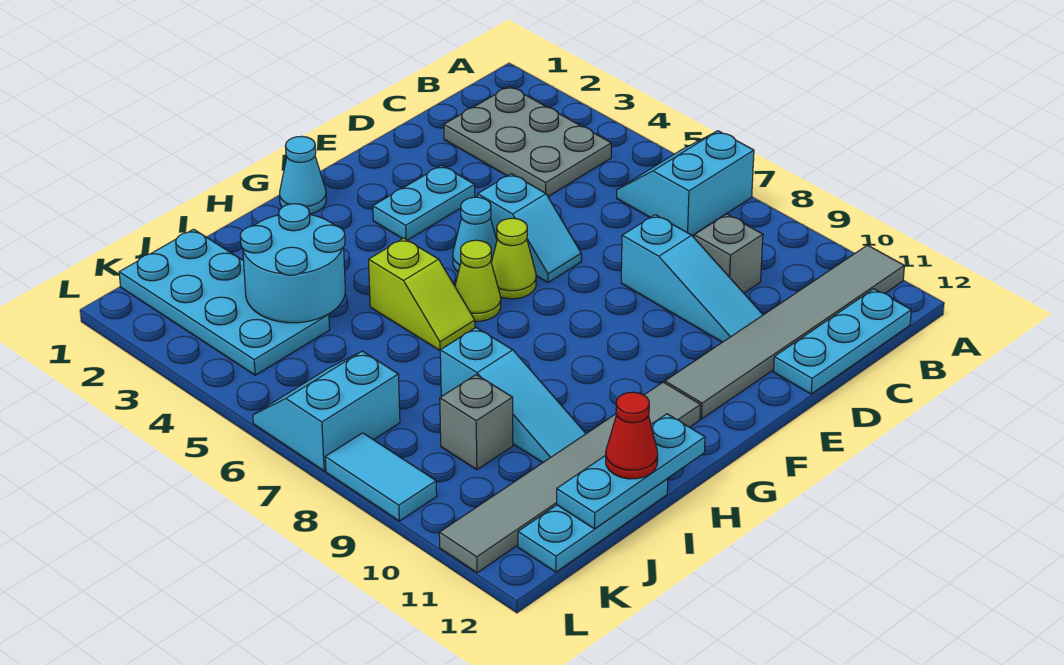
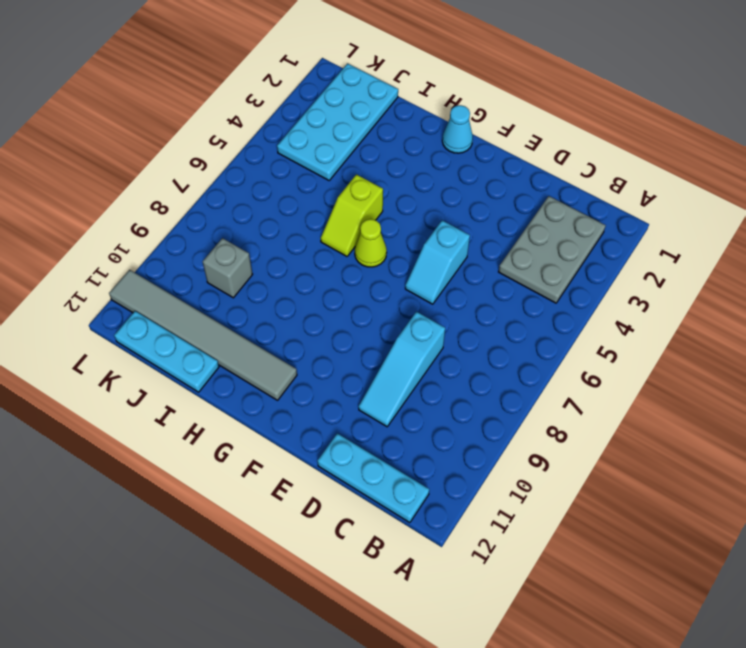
none -> cyan slope A6:B7 level 1 top 7
none -> grey tile A11:F11 level 1
none -> grey brick C9 level 1

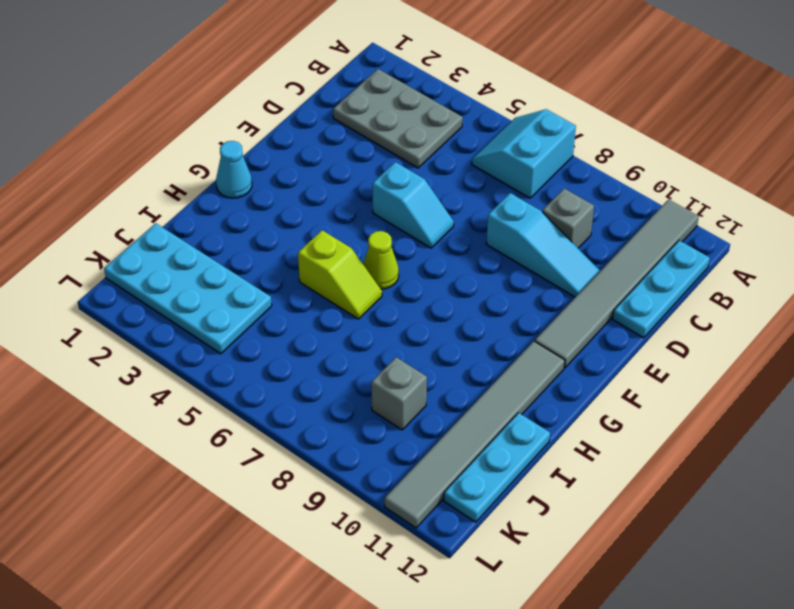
none -> cyan plate E3:F3 level 1
none -> cyan cone F5 level 1
none -> lime cone F6 level 1

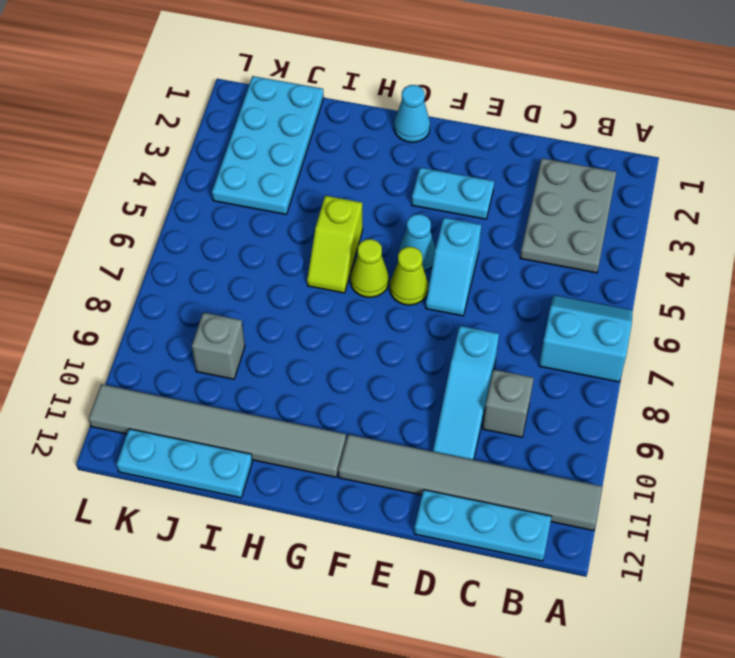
none -> cyan slope I8:I10 level 1 top 8
none -> cyan slope K6:L7 level 1 top 7
none -> cyan tile L8:L9 level 1

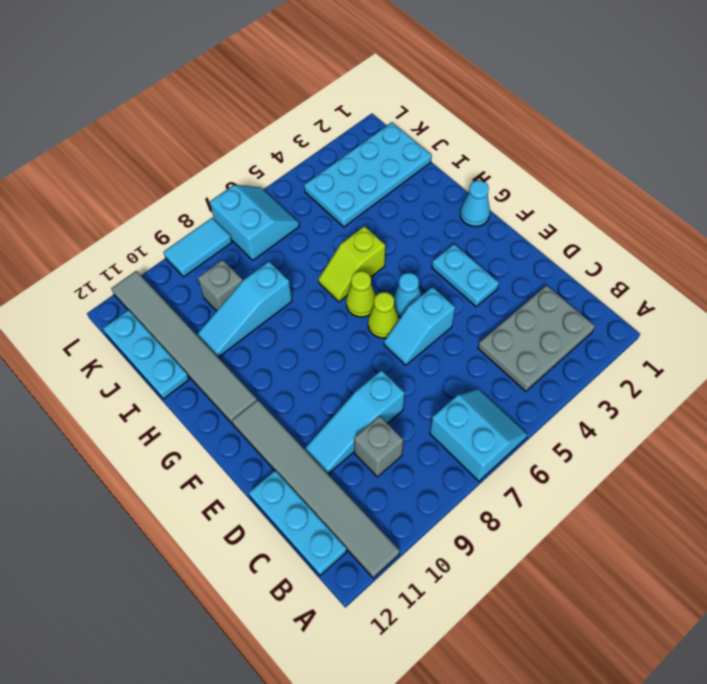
none -> cyan plate H12:J12 level 2
none -> cyan round brick I3:J4 level 2
none -> red cone I12 level 3

